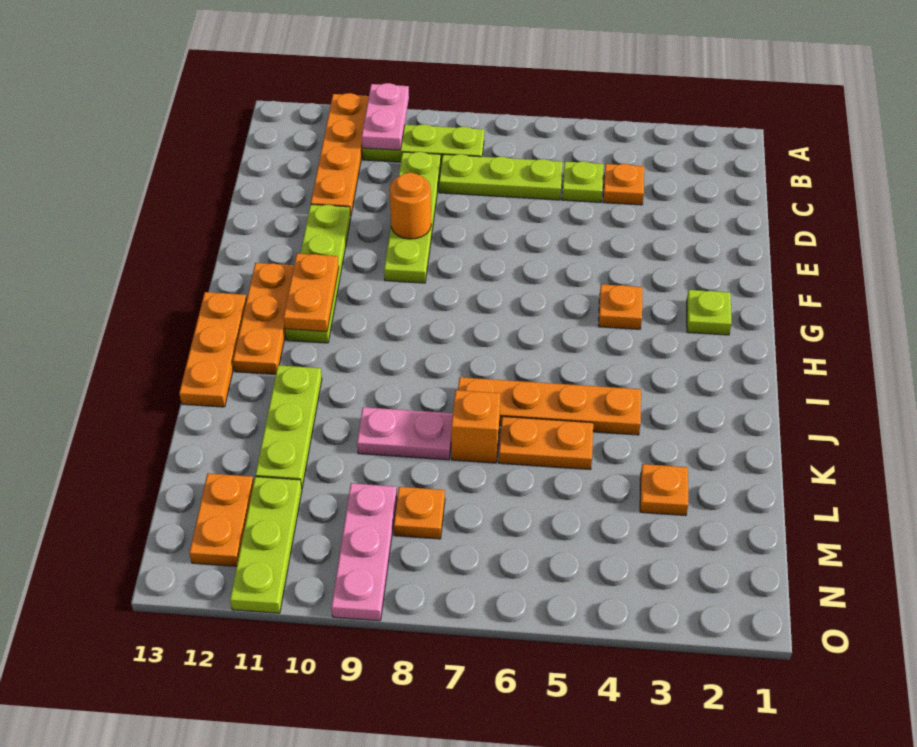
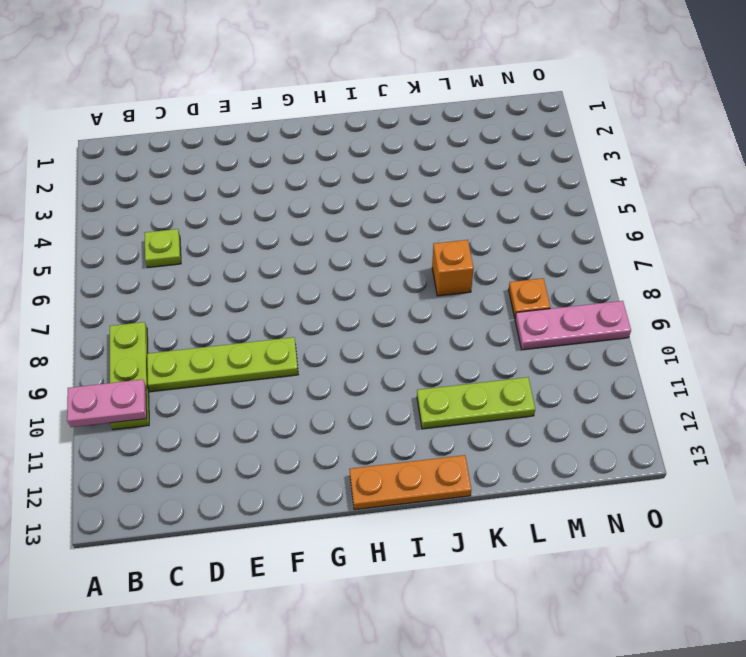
none -> orange plate A11:D11 level 1
none -> orange plate C4 level 1
none -> lime plate C6:C8 level 1

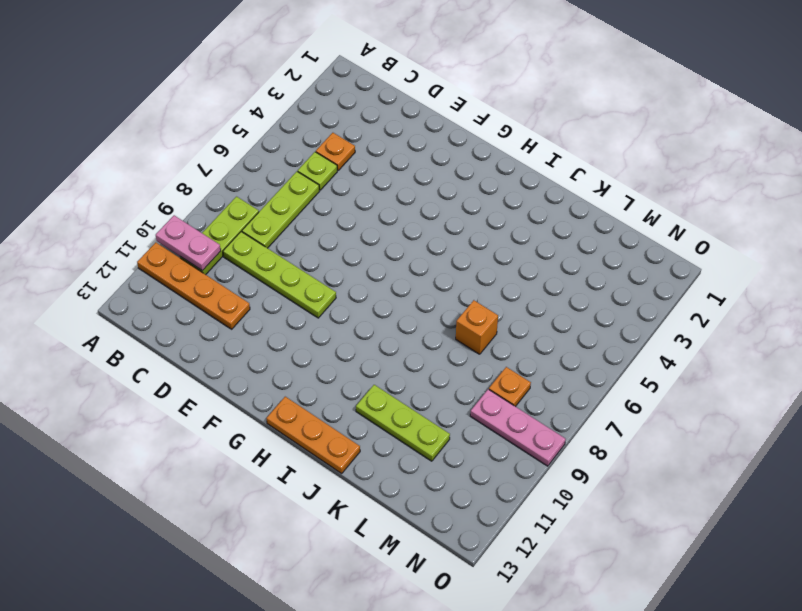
none -> lime plate E11:H11 level 1
none -> lime plate G2 level 1
none -> orange plate G4 level 1

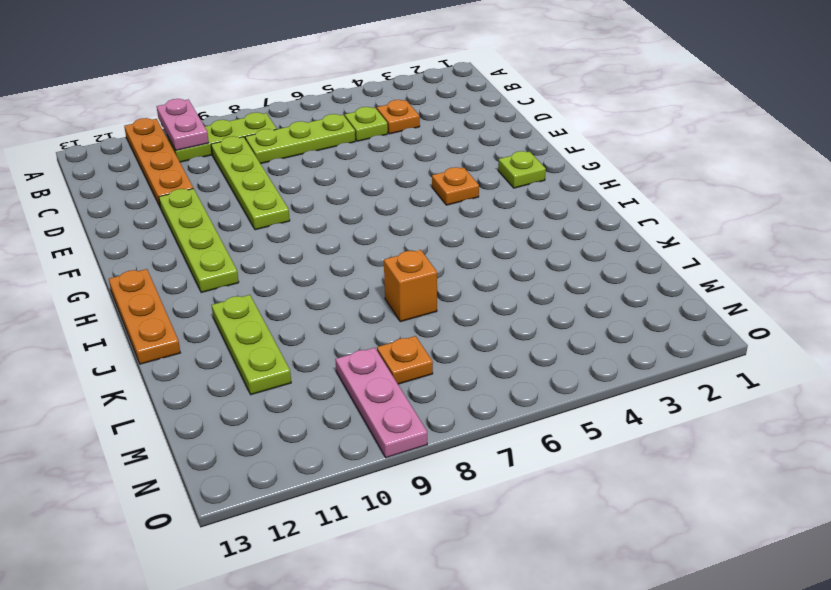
none -> orange plate G12:I12 level 1
none -> orange plate J4:J7 level 1
none -> orange plate K5:K6 level 1

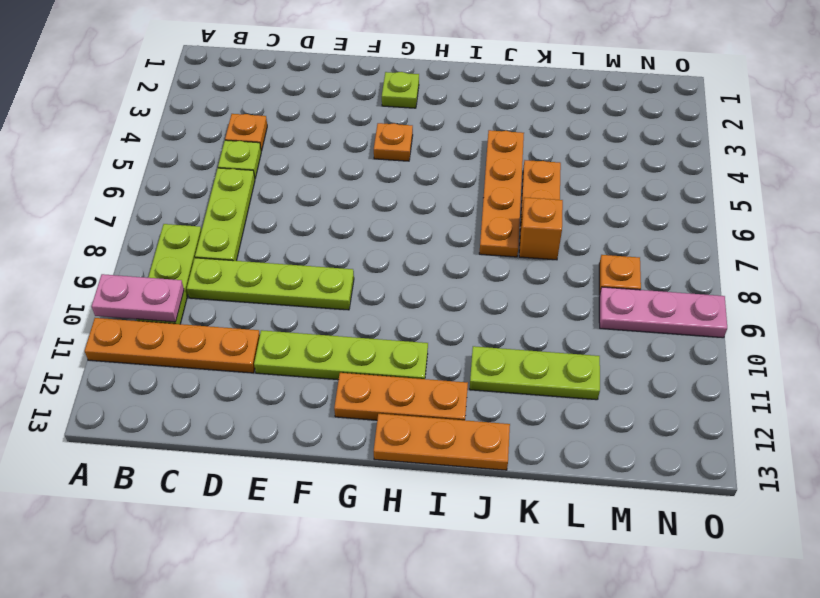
none -> pink plate K8:K9 level 1
none -> orange plate L3 level 1
none -> lime plate M11:O11 level 1

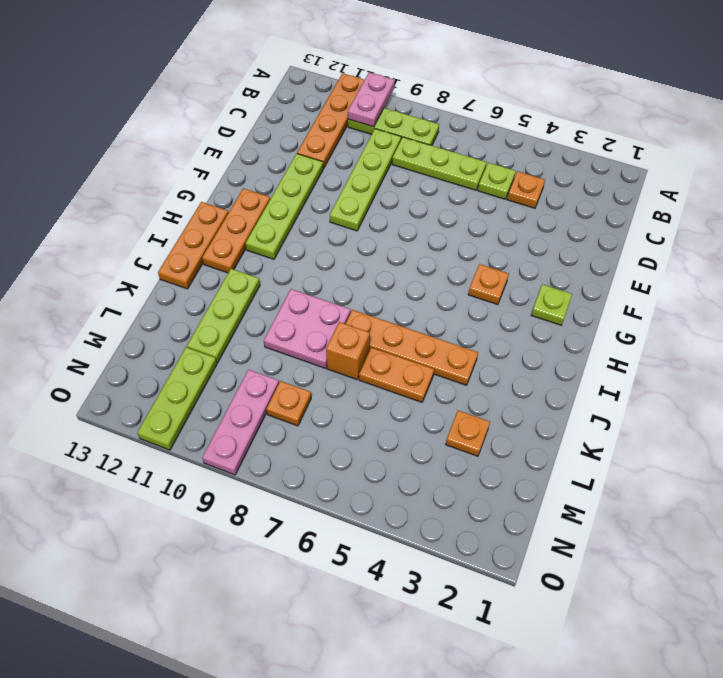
pink plate J8:K9 level 1 -> pink plate K8:K9 level 1
none -> orange plate M12:N12 level 1
none -> orange round brick E9 level 2
none -> orange plate G11:H11 level 2

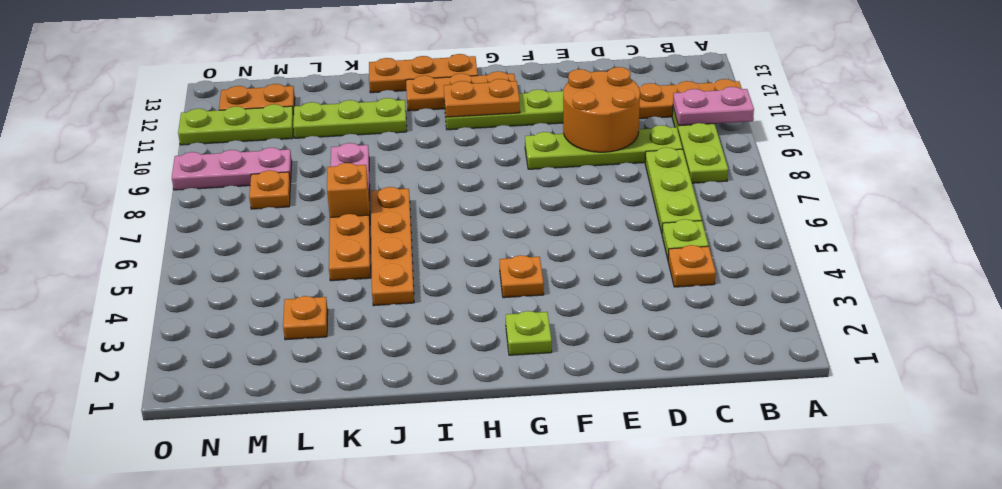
orange round brick D9:E10 level 2 -> orange round brick E9 level 2

